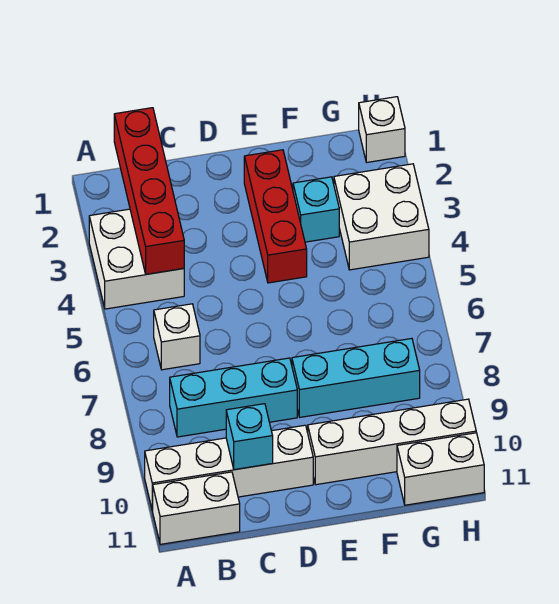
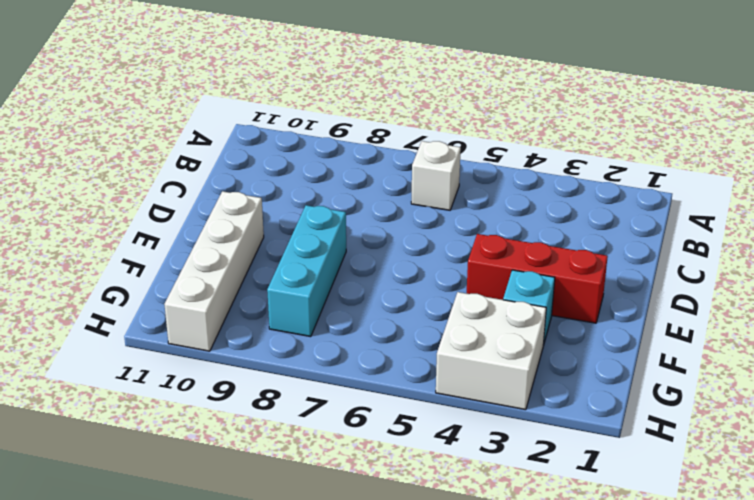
none -> white brick A3:B4 level 1
none -> white brick A10:D10 level 1
none -> white brick A11:B11 level 1

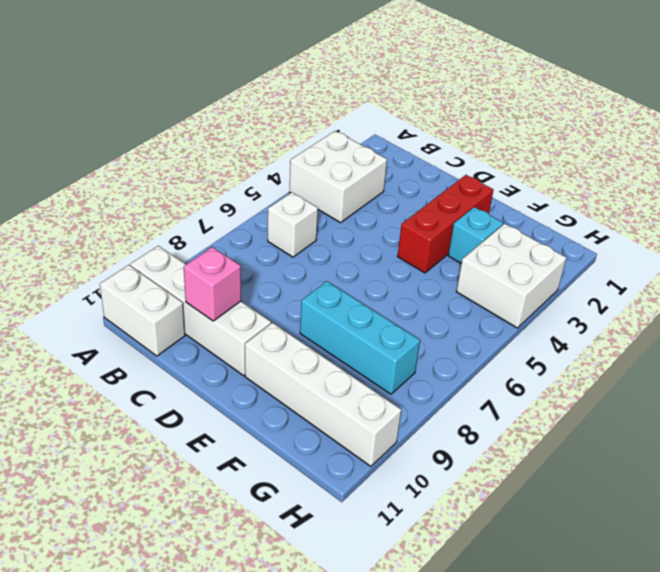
pink brick C10 level 2 -> cyan brick C10 level 2
none -> cyan brick B8:D8 level 1
none -> white brick G11:H11 level 1
none -> white brick H1 level 1

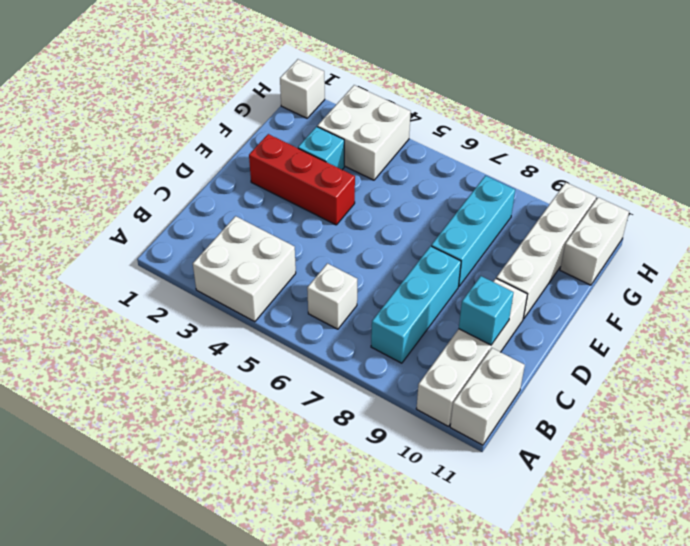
none -> red brick B1:B4 level 2

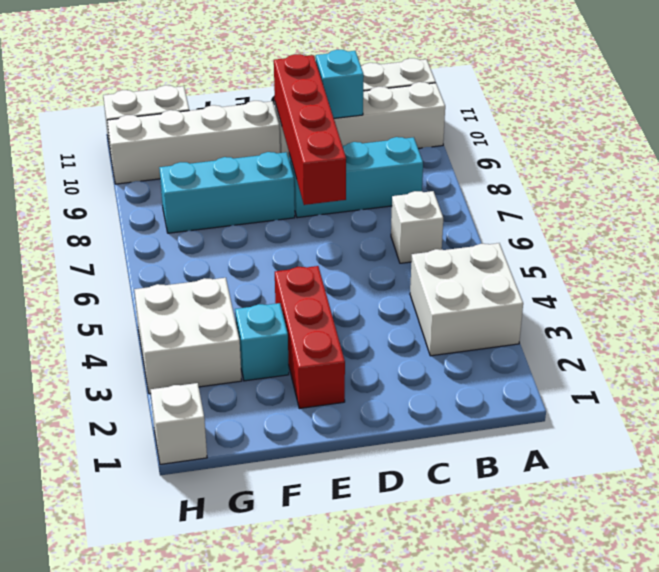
red brick D7:D10 level 2 -> red brick B1:B4 level 2

